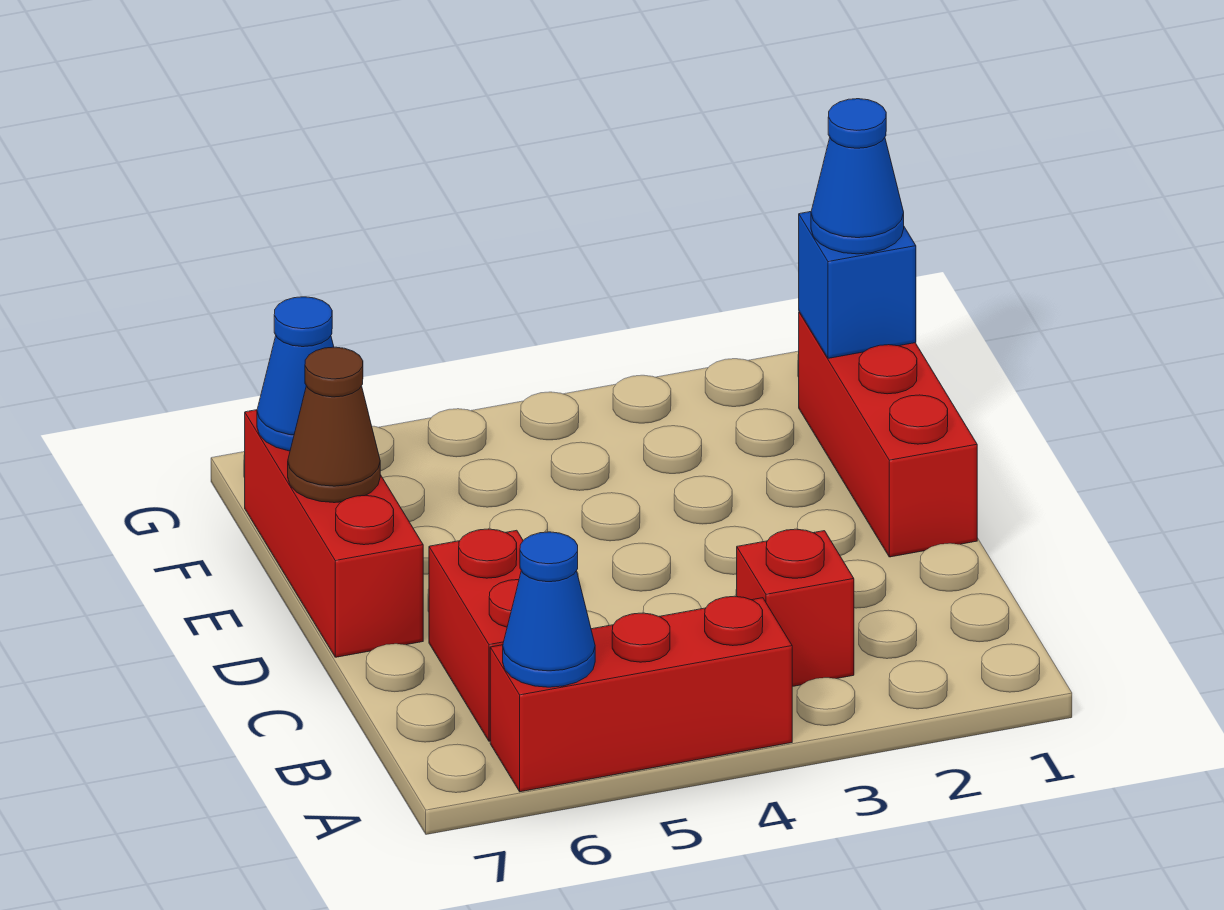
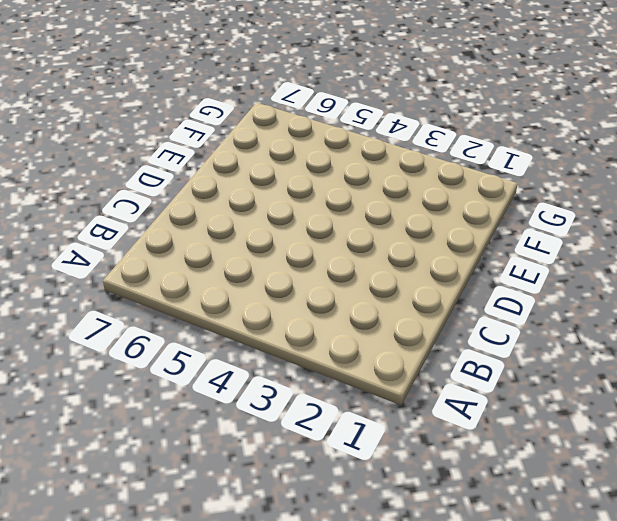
none -> red brick A4:A6 level 1
none -> red brick B3 level 1

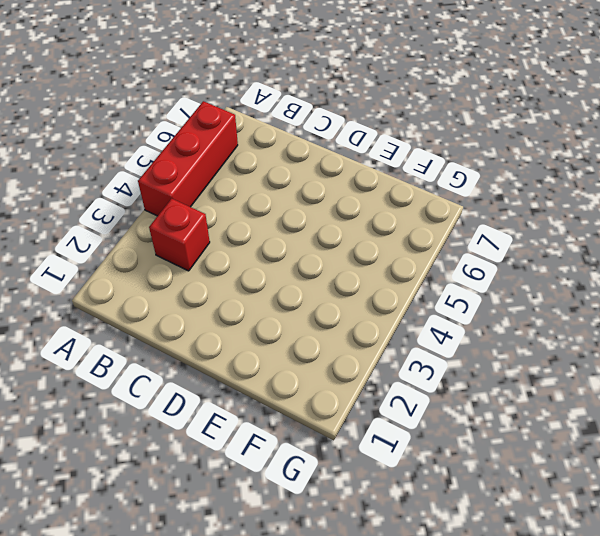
none -> red brick B6:C6 level 1
none -> red brick D1:F1 level 1

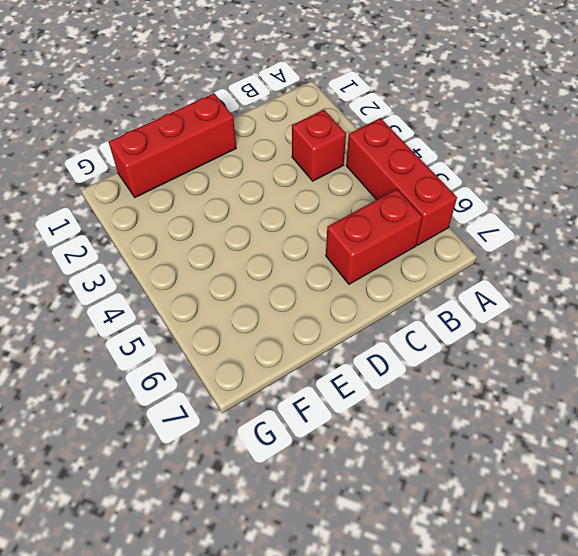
none -> red brick D7:F7 level 1
none -> blue cone A6 level 2

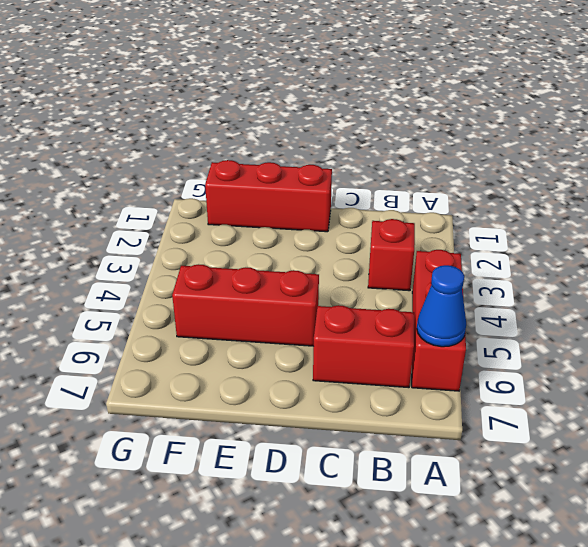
red brick D5:F5 level 1 -> red brick D7:F7 level 1
none -> brown cone E7 level 2
none -> blue brick F1 level 2

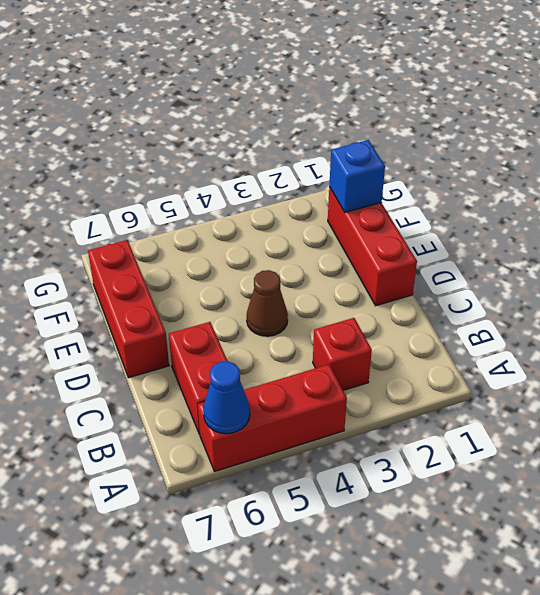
brown cone D4 level 1 -> brown cone E7 level 2
none -> blue cone F7 level 2
none -> blue cone F1 level 3

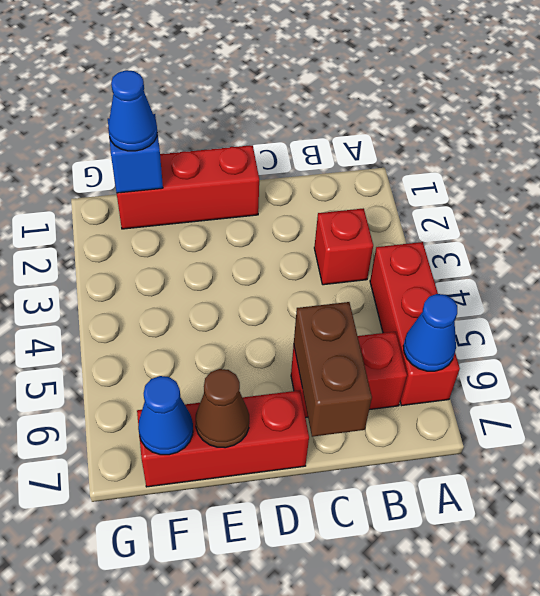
brown brick C6:C7 level 2 -> none

